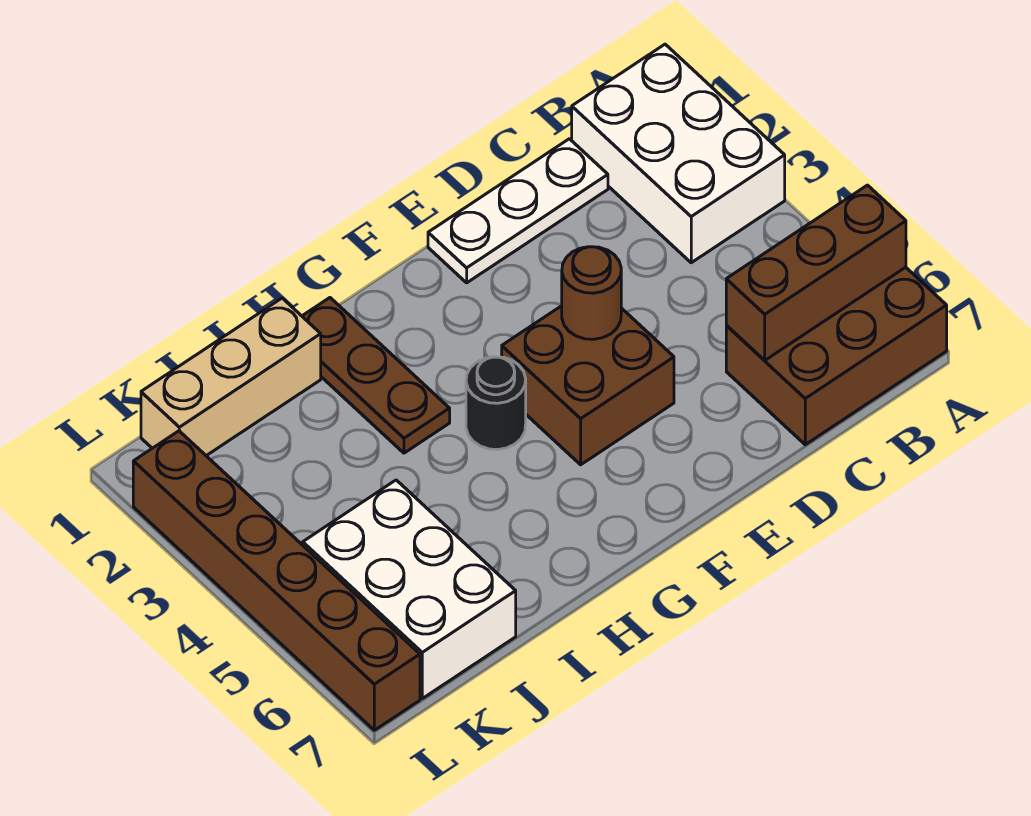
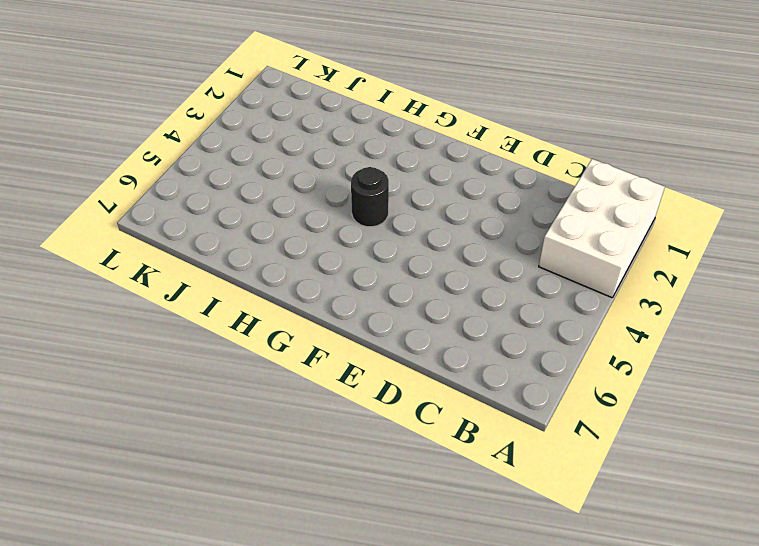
none -> brown brick A6:C7 level 1
none -> white plate C1:E1 level 1

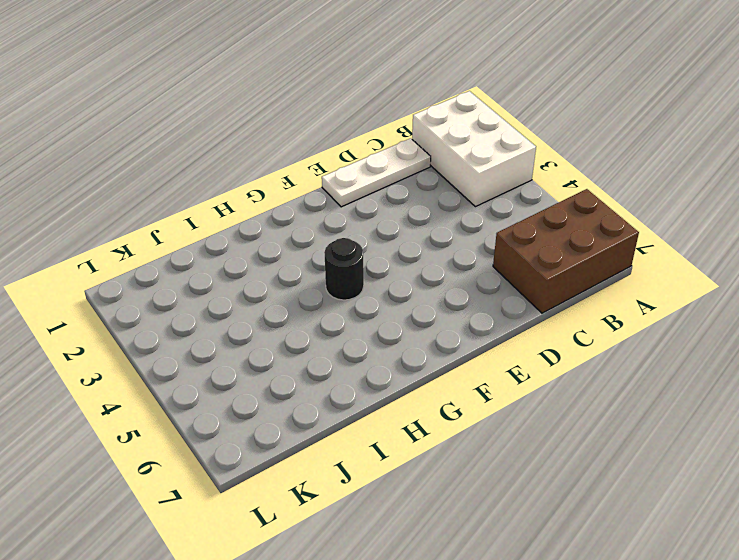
none -> brown brick E4:F5 level 1
none -> brown plate H1:H3 level 1

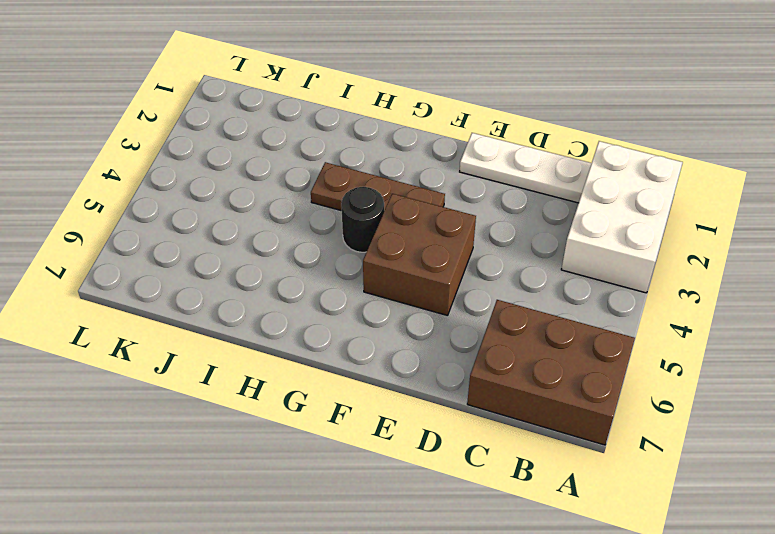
brown plate F3:H3 level 1 -> brown plate H1:H3 level 1
none -> tan brick I1:K1 level 1
none -> white brick J5:K7 level 1

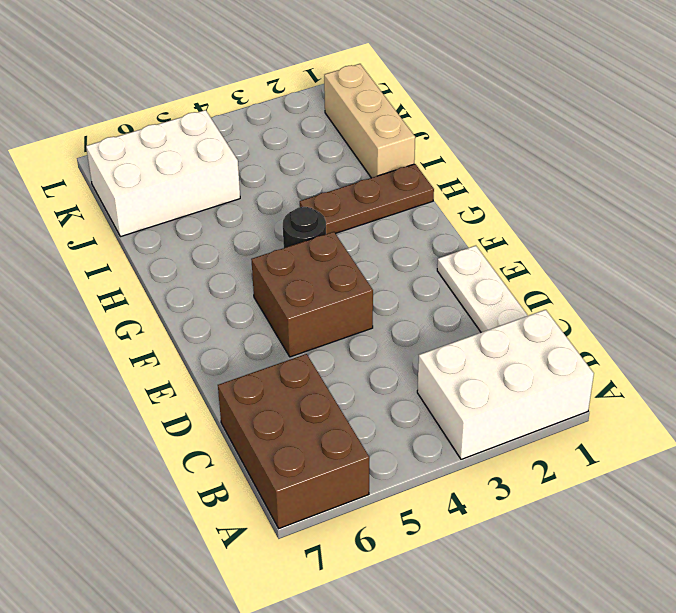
none -> brown brick L2:L7 level 1
none -> brown brick A6:C6 level 2

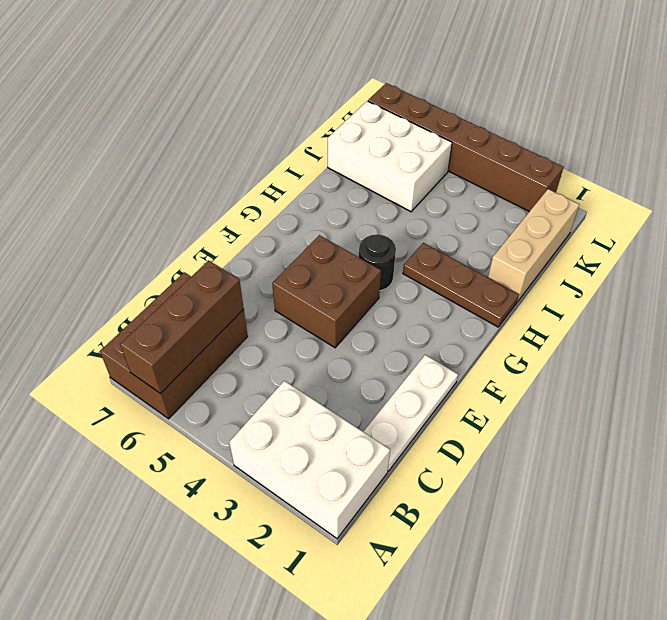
none -> brown round brick E4 level 2

